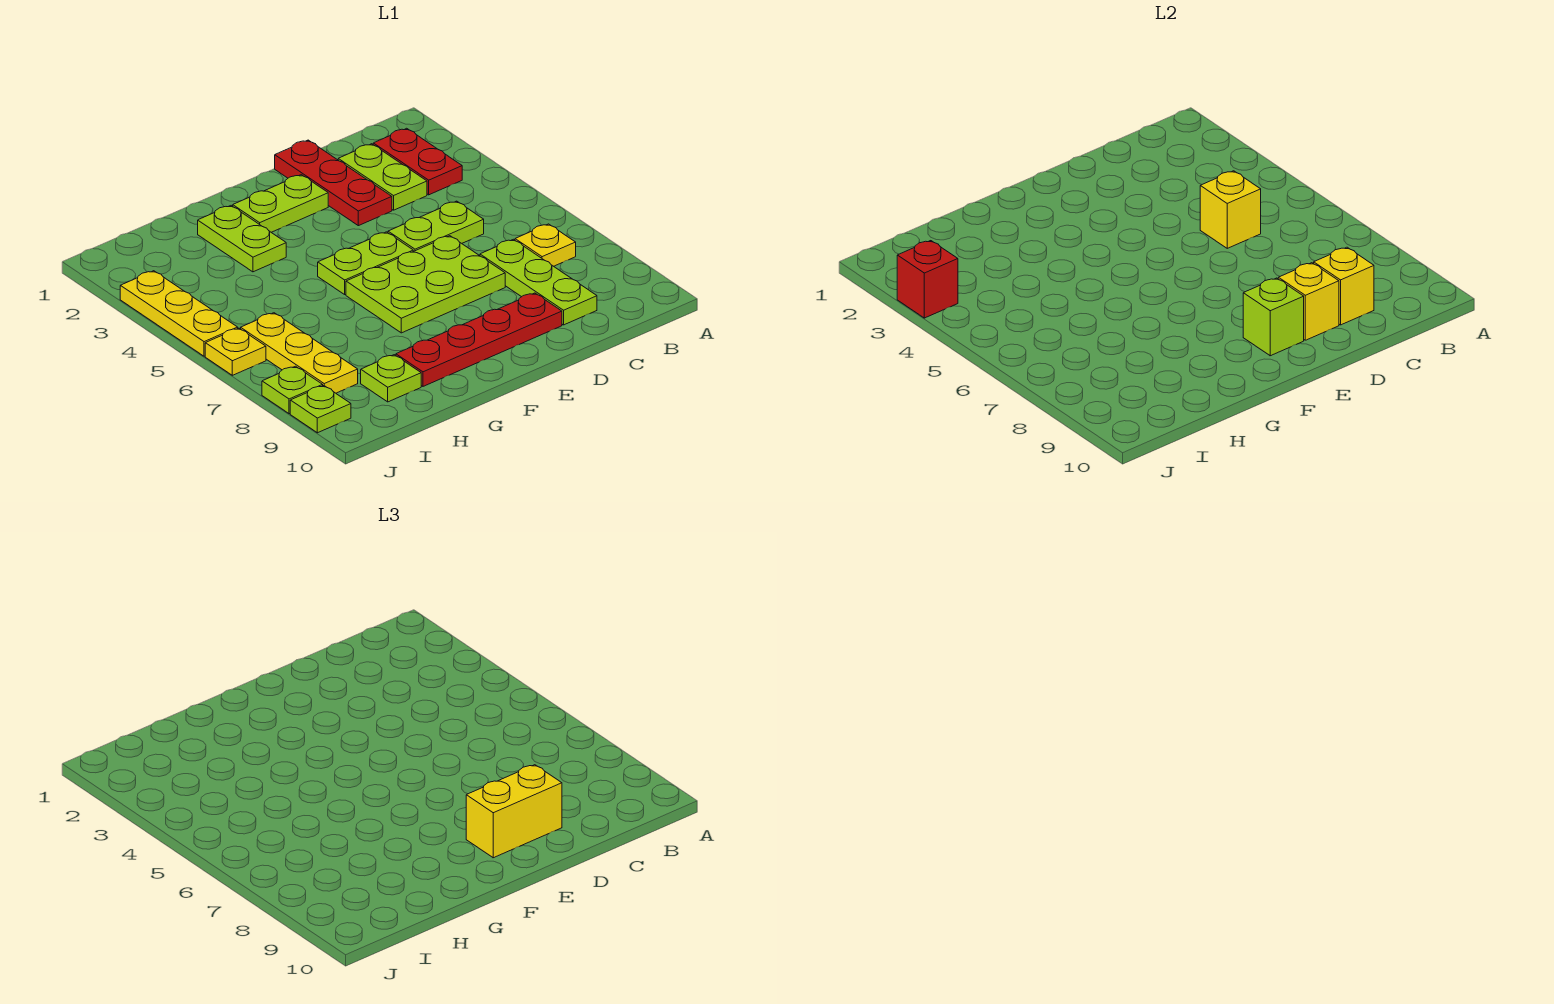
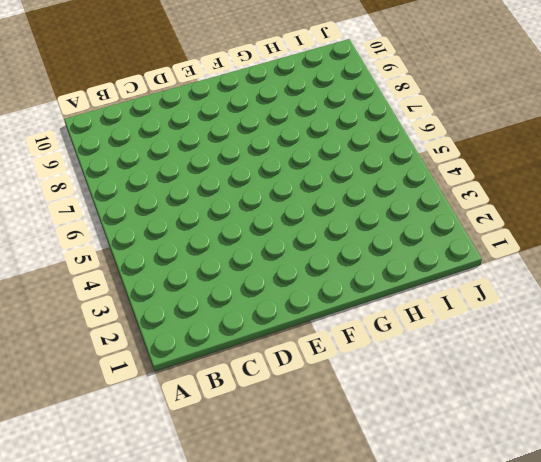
none -> red plate B2:B3 level 1
none -> yellow plate B7 level 1
none -> lime plate C2:C3 level 1

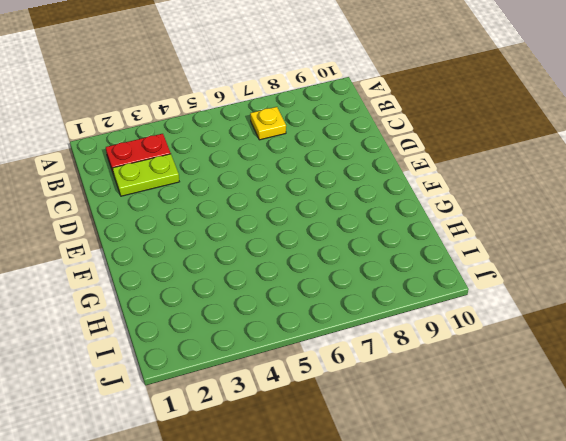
none -> lime plate C5:D5 level 1
none -> lime plate C7:C9 level 1
none -> red plate D1:D3 level 1

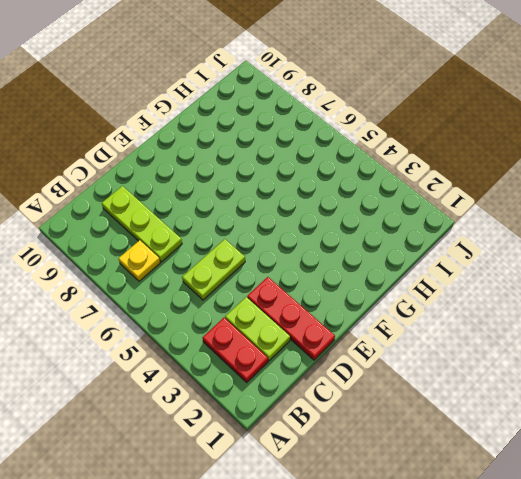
none -> lime plate D6:F7 level 1
none -> red plate D9:G9 level 1
none -> lime plate E2:F2 level 1

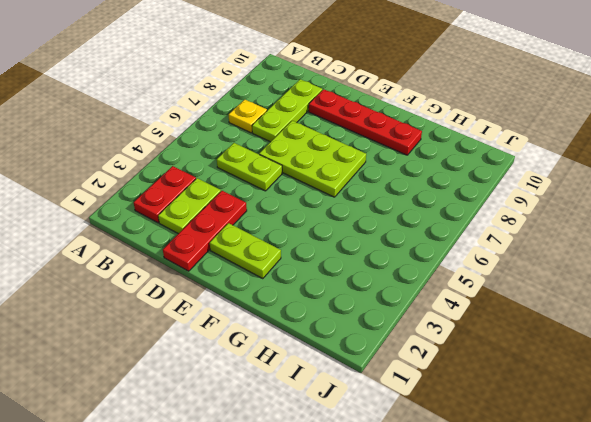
none -> lime plate E5:F5 level 1
none -> lime plate G2:G3 level 1
none -> lime plate H9 level 1

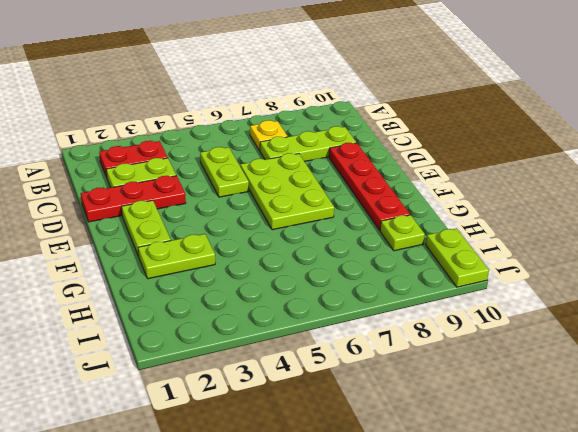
lime plate I10:J10 level 1 -> lime plate E5:F5 level 1
none -> yellow plate I6:I8 level 1
none -> yellow plate J3:J5 level 1
none -> yellow plate J6 level 1

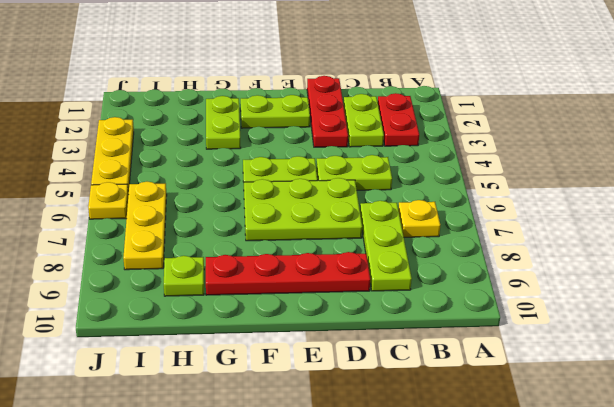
none -> lime plate J8 level 1
none -> lime plate J9 level 1
none -> yellow brick C5 level 2

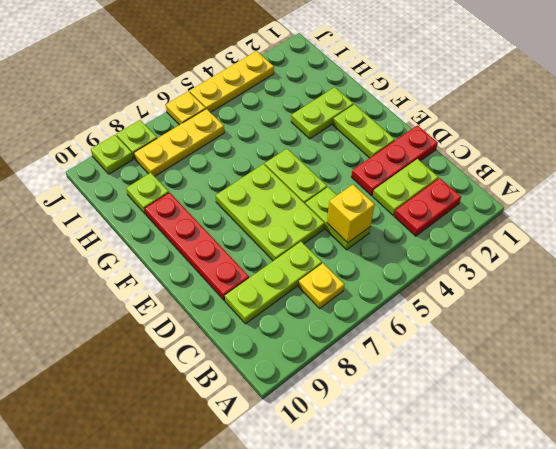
none -> yellow brick C9 level 2
none -> yellow brick D9 level 2
none -> lime brick E9 level 2

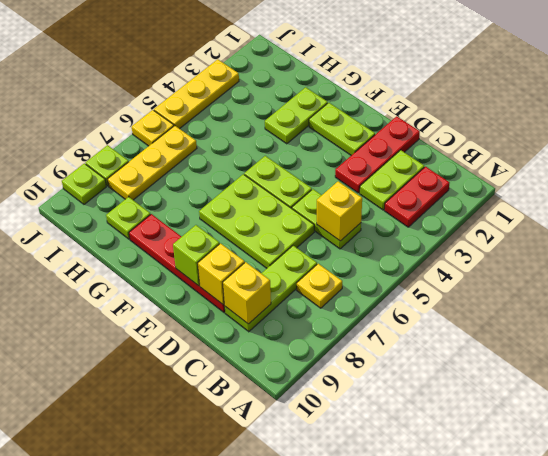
none -> red brick J3 level 2
none -> yellow brick D9:E9 level 3

